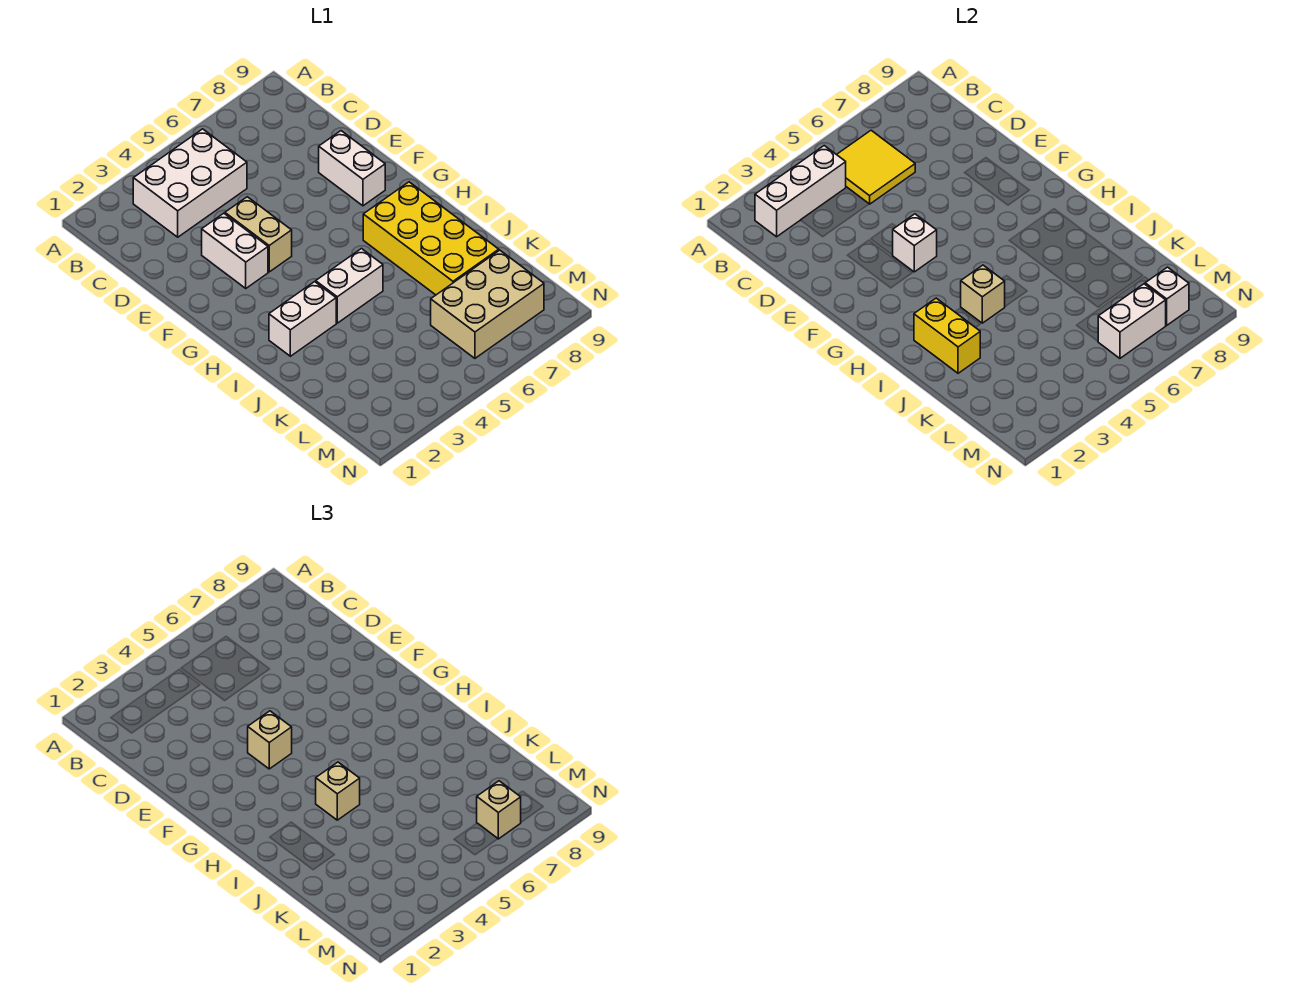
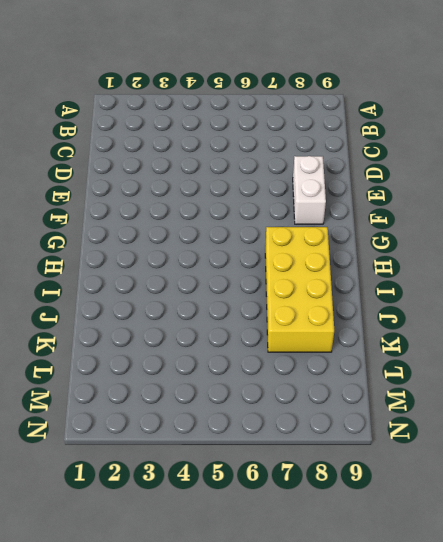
none -> white brick B3:C5 level 1
none -> white brick E3:F3 level 1
none -> tan brick E4:F4 level 1

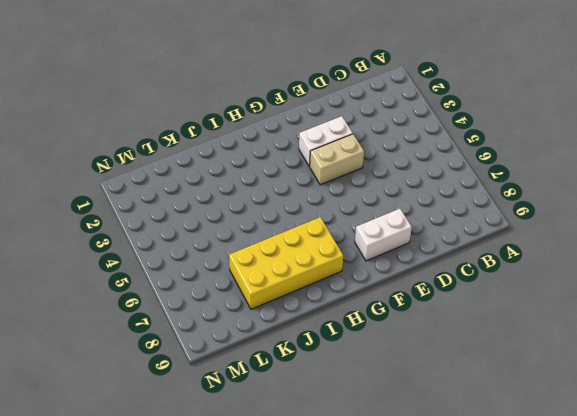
none -> white brick B3:C5 level 1
none -> white brick I2:I3 level 1
none -> white brick I4:I5 level 1

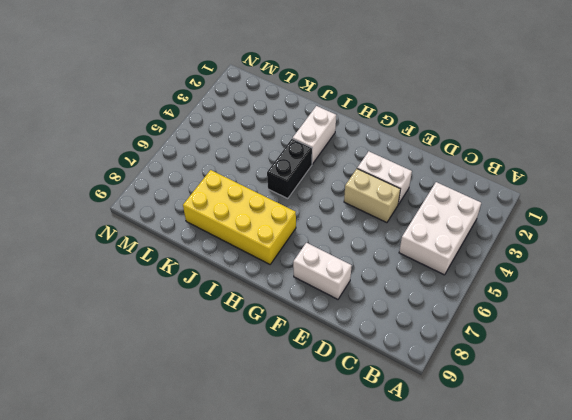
black brick I4:I5 level 1 -> white brick I4:I5 level 1
none -> tan brick L6:M8 level 1
none -> white brick B2:B4 level 2
none -> yellow tile B5:C6 level 2

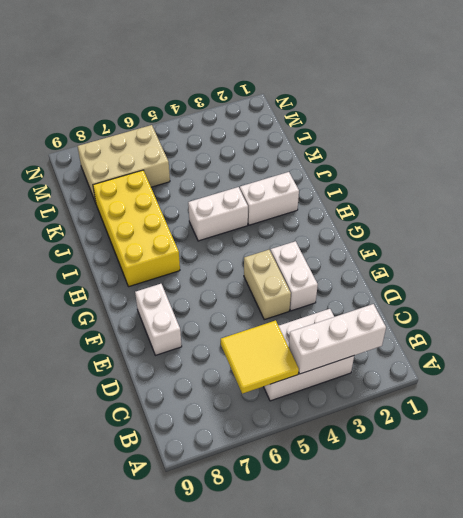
none -> white brick F4 level 2
none -> yellow brick I2:J2 level 2
none -> tan brick I4 level 2

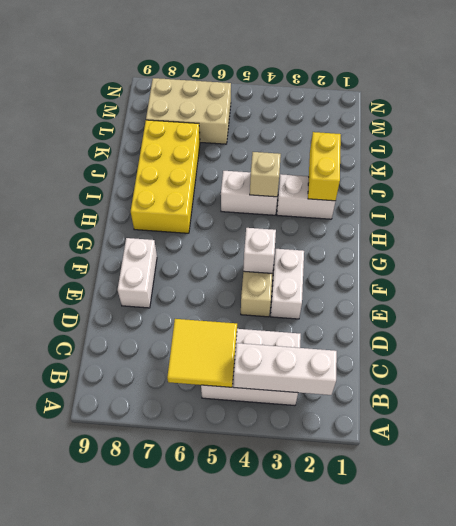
none -> white brick M6:M7 level 2
none -> white brick M8 level 2
none -> tan brick F4 level 3

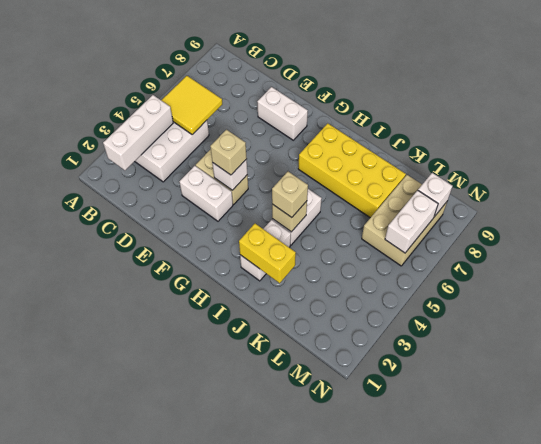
none -> tan brick M7 level 3

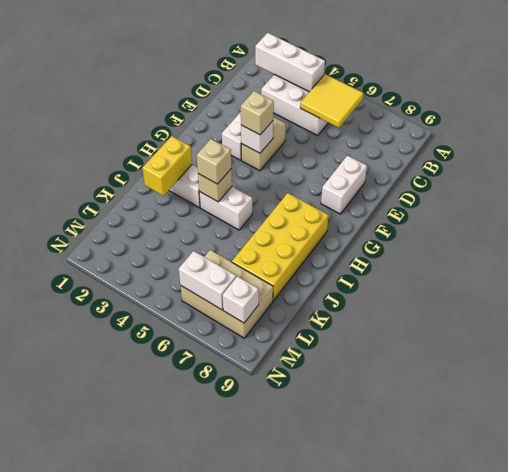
none -> tan brick M7 level 3

